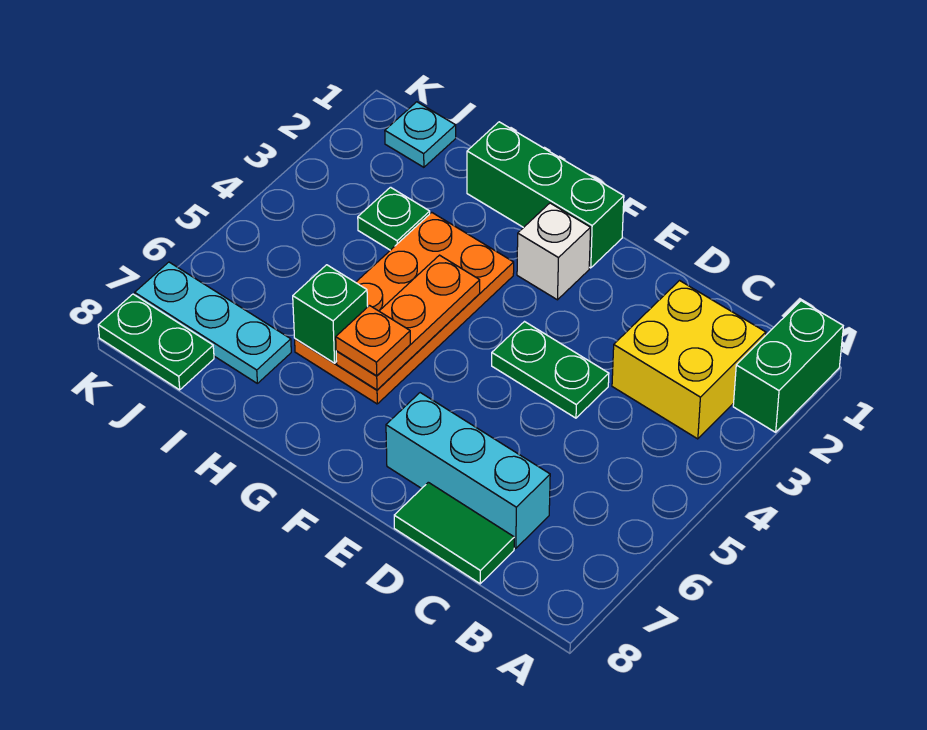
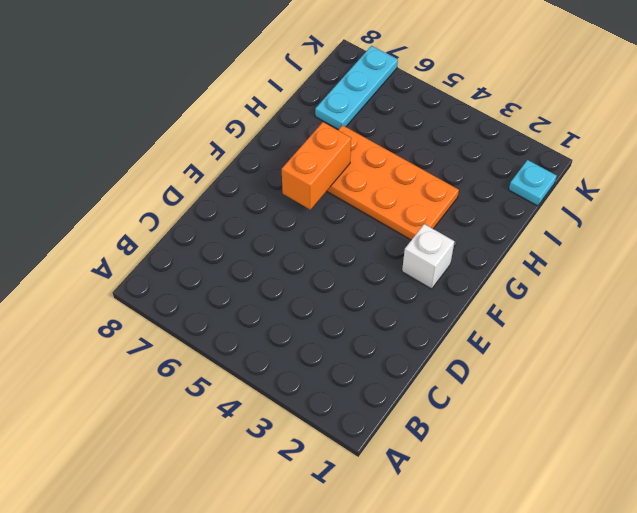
orange brick F6:G6 level 2 -> orange plate G4:G6 level 2
none -> green brick A1:A2 level 1
none -> yellow brick B2:C3 level 1
none -> cyan brick C7:E7 level 1

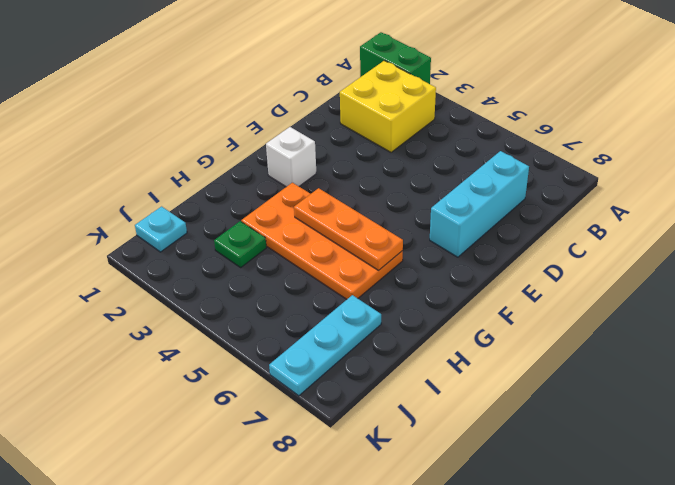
none -> green tile C8:D8 level 1
none -> green plate D4:E4 level 1
none -> green brick F1:H1 level 1

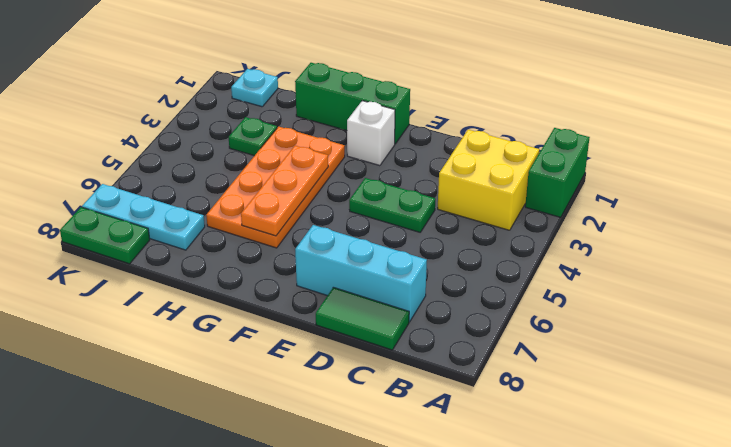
none -> green brick H6 level 2
none -> orange plate G6 level 3

